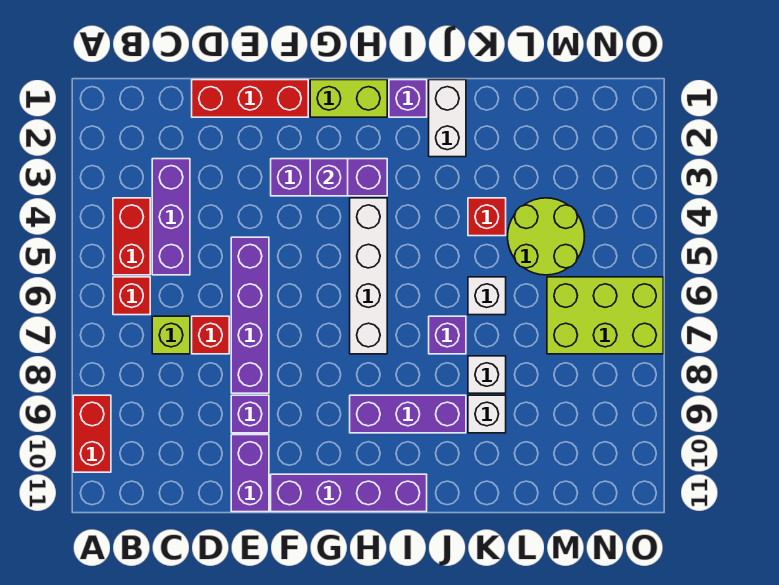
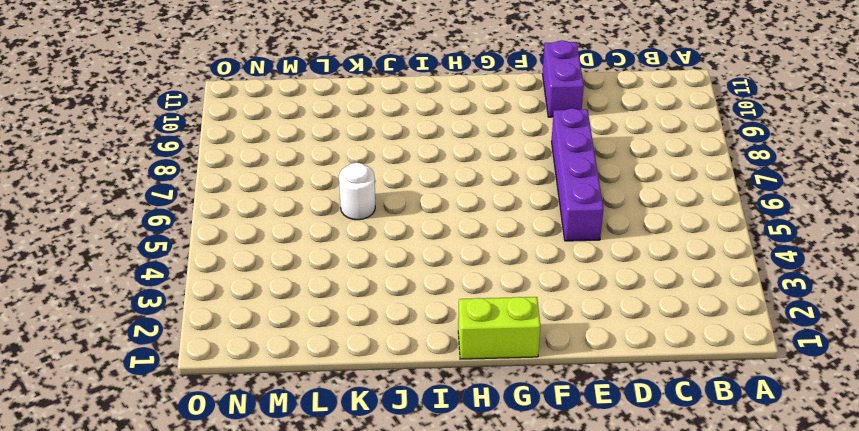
white round brick K6 level 1 -> white brick K6 level 1
none -> red brick A9:A10 level 1
none -> red brick B4:B5 level 1
none -> red brick B6 level 1

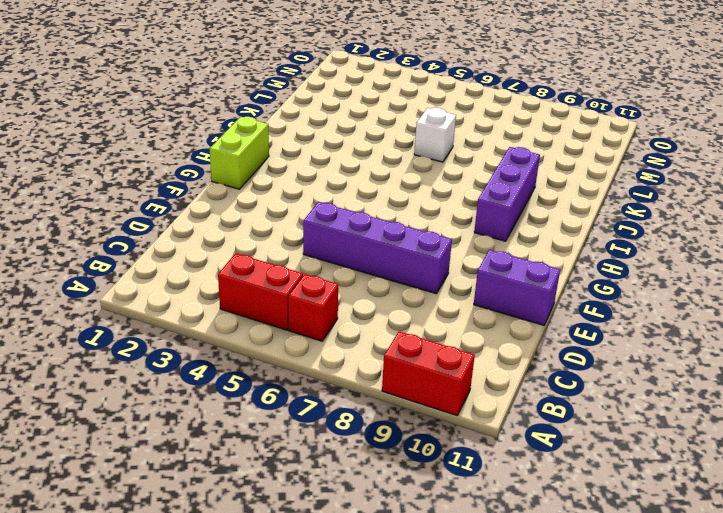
none -> purple brick C3:C5 level 1
none -> lime brick C7 level 1
none -> red brick D1:F1 level 1

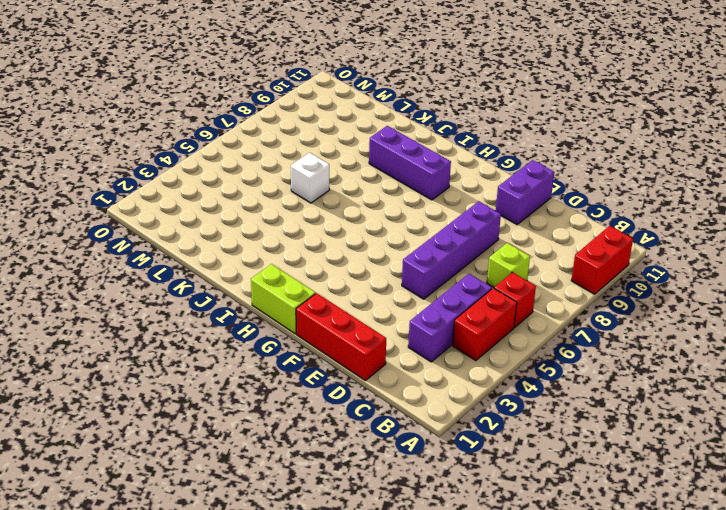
none -> red brick D7 level 1
none -> purple brick E9 level 1
none -> purple brick F3:H3 level 1

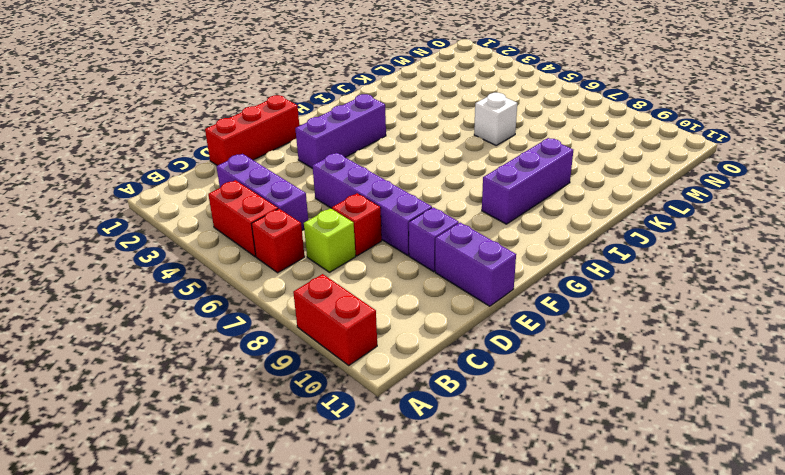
none -> purple brick F11:I11 level 1
none -> lime brick G1:H1 level 1
none -> white brick H4:H7 level 1

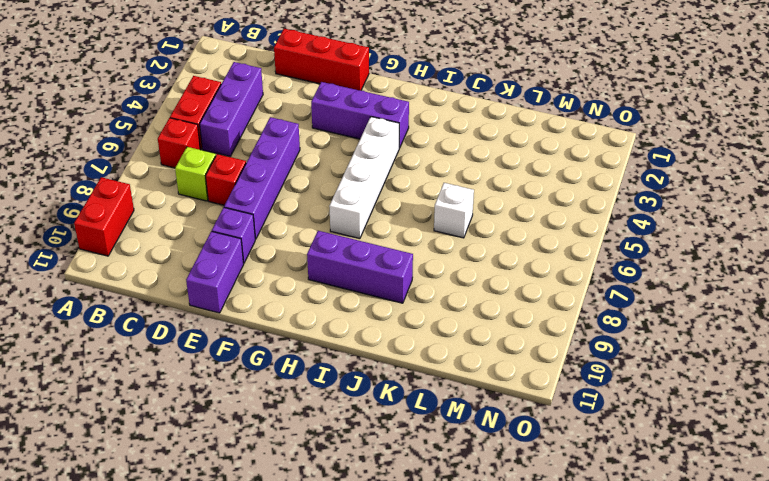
none -> purple brick F11:I11 level 1
none -> lime brick G1:H1 level 1
none -> purple brick I1 level 1

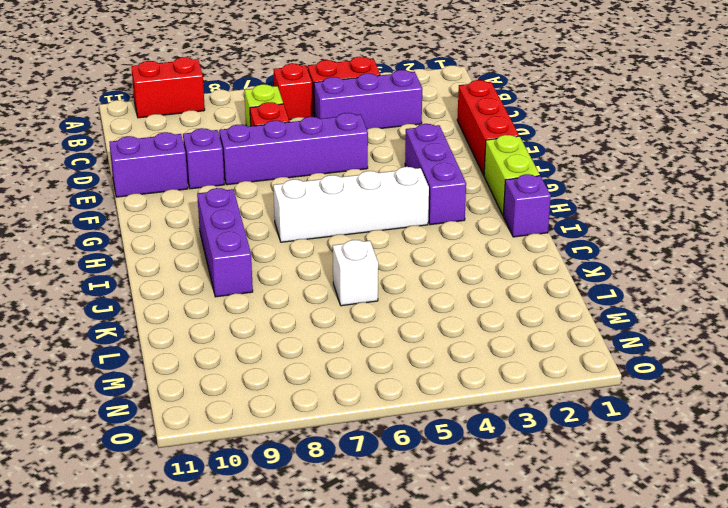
none -> purple brick F11:I11 level 1
none -> white brick J1:J2 level 1
none -> purple brick J7 level 1

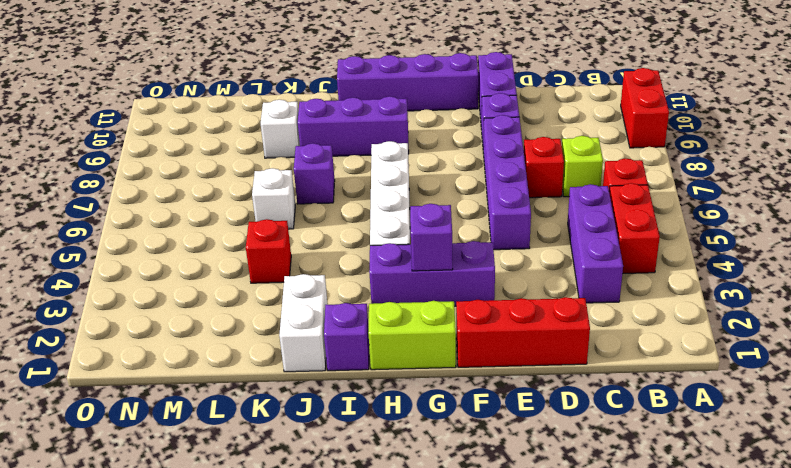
none -> white brick K8 level 1
none -> lime round brick L4:M5 level 1
none -> lime brick M6:O7 level 1

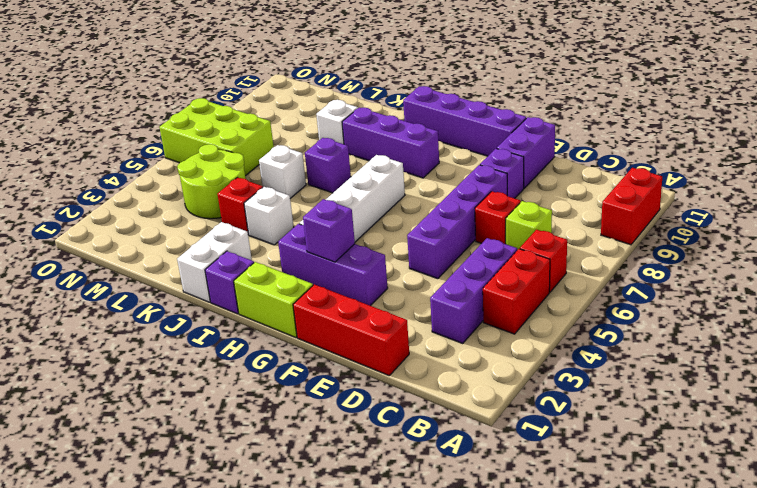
white brick J4 level 1 -> white brick K8 level 1

